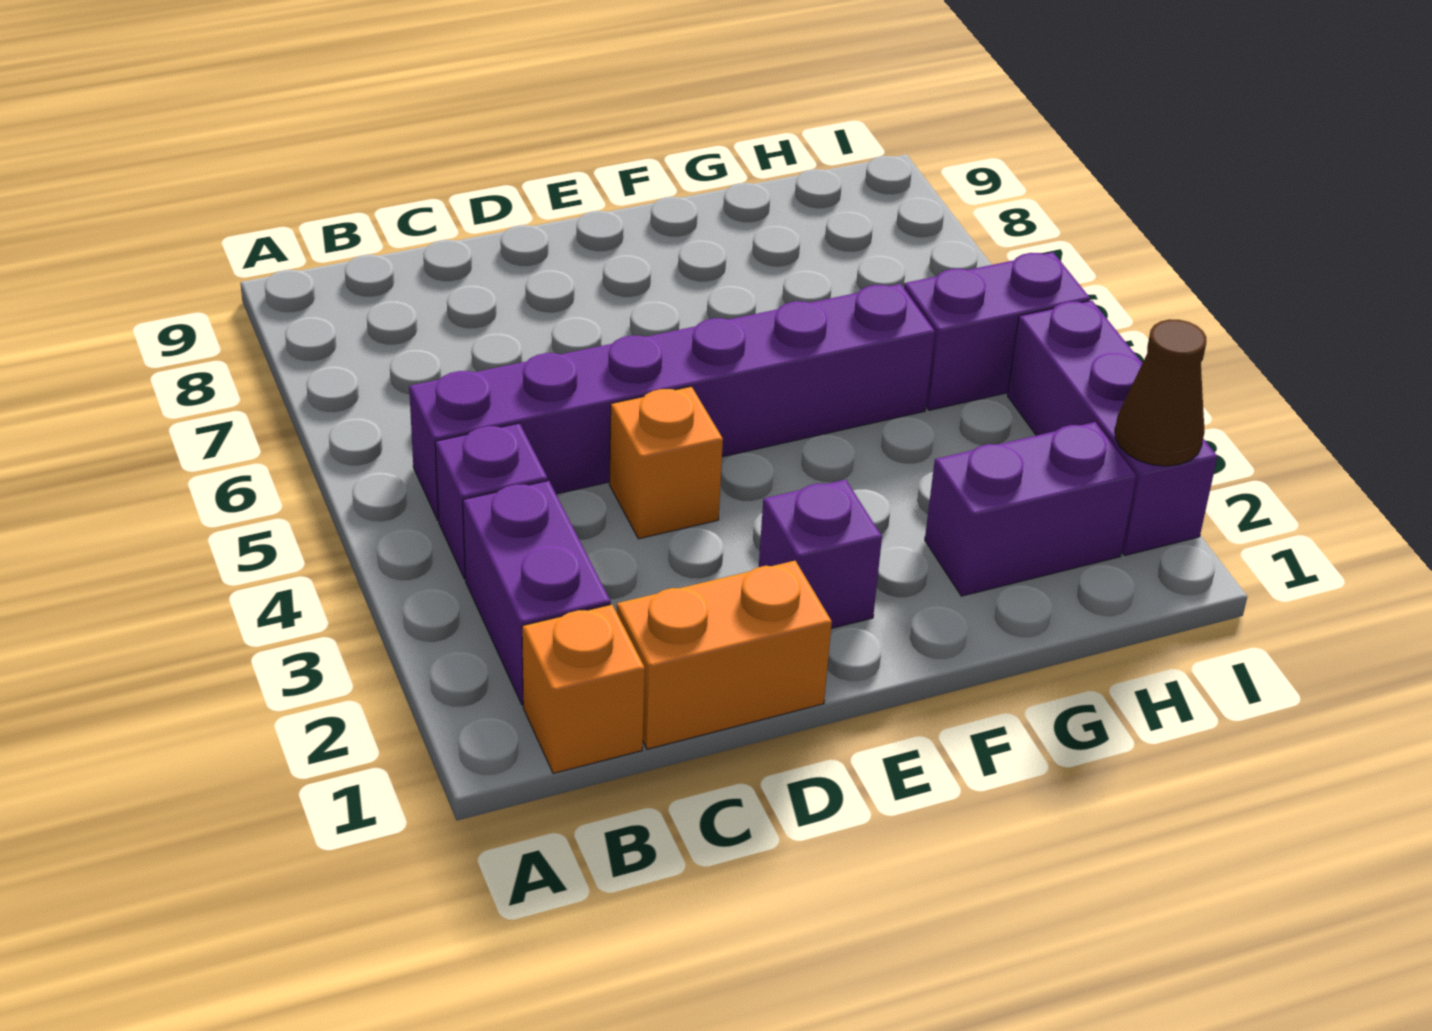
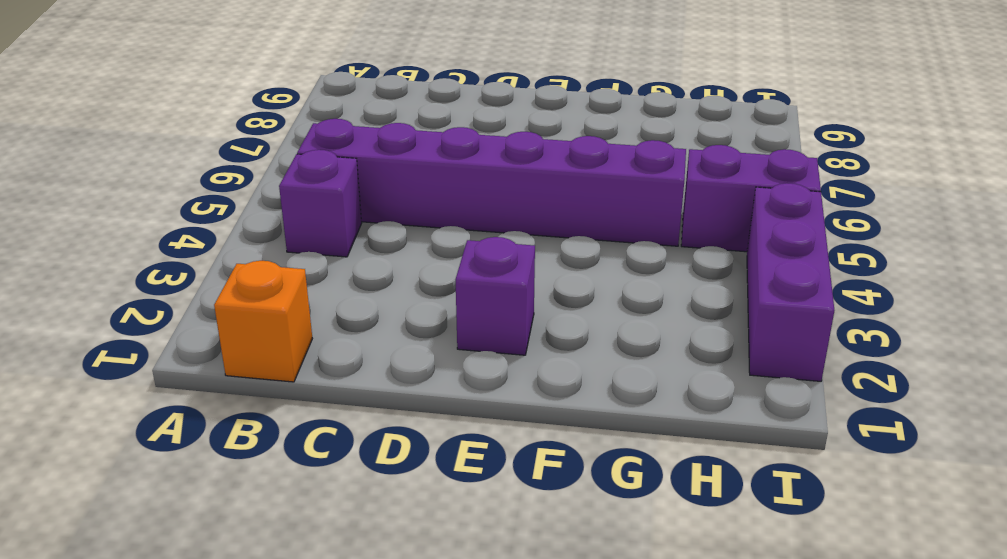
none -> purple brick B2:B3 level 1
none -> orange brick C1:D1 level 1

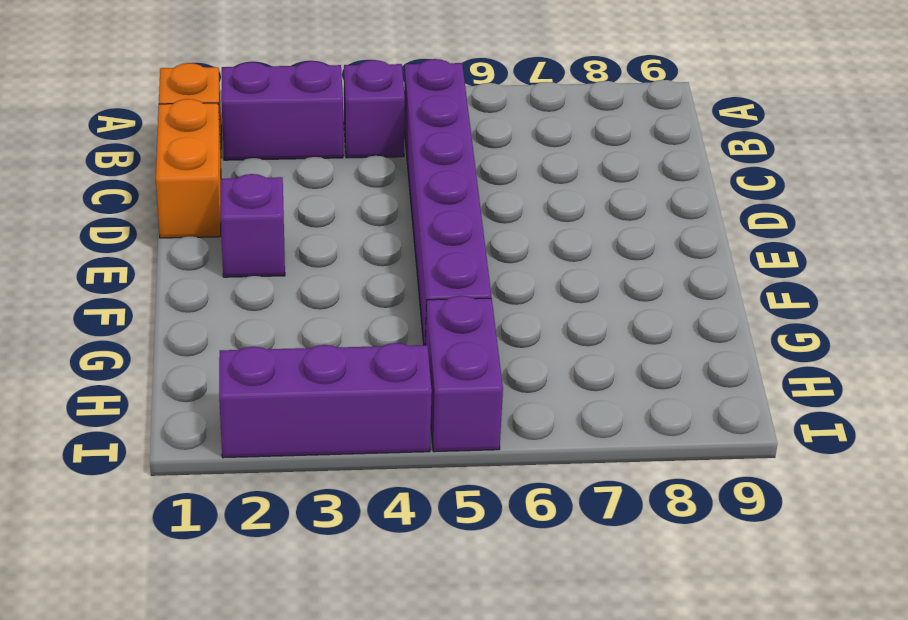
none -> orange brick D4 level 1
none -> purple brick G2:H2 level 1

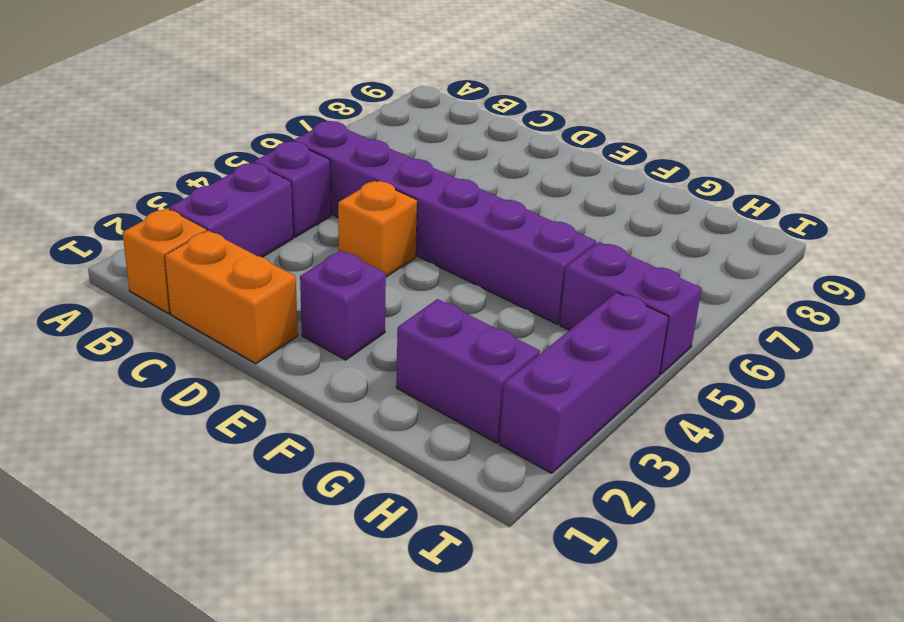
none -> brown cone I2 level 2

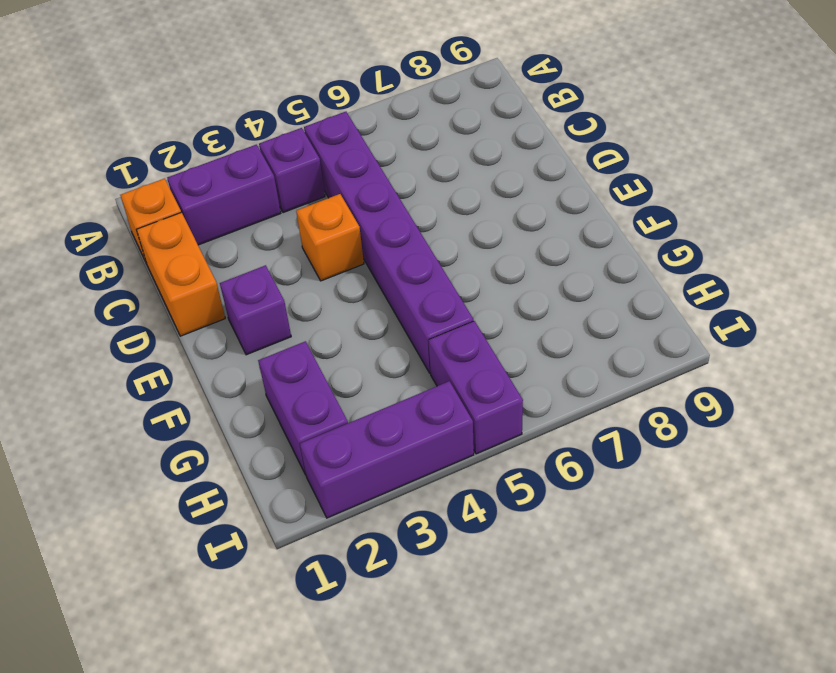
none -> brown cone I2 level 2

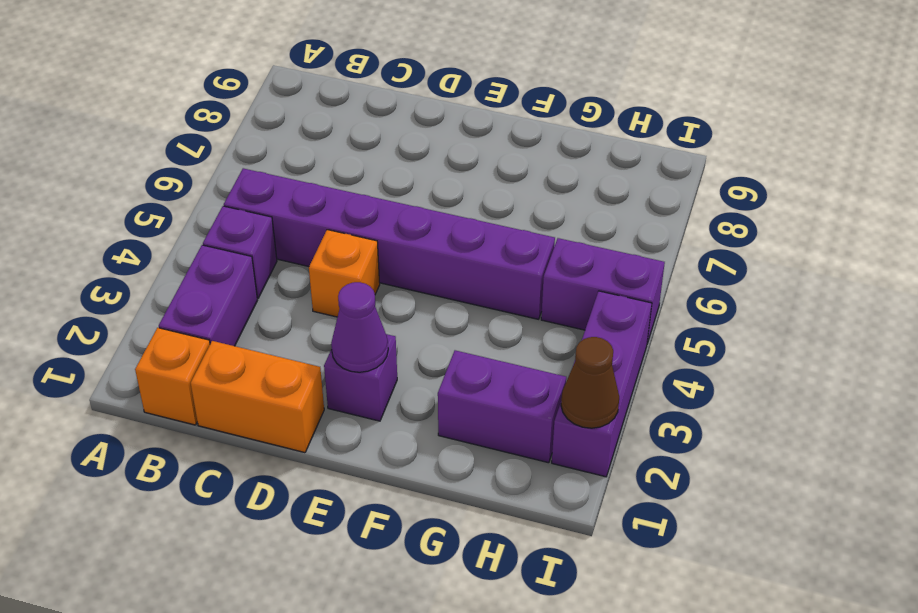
purple cone E2 level 2 -> none

